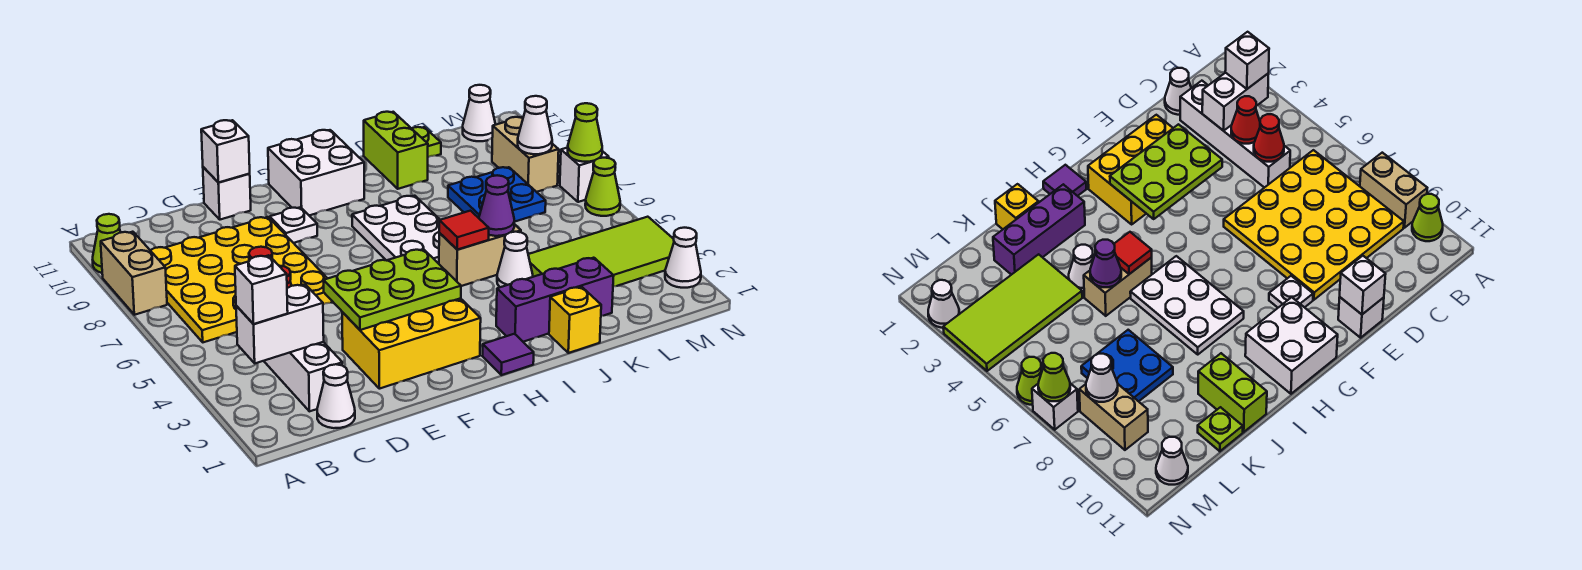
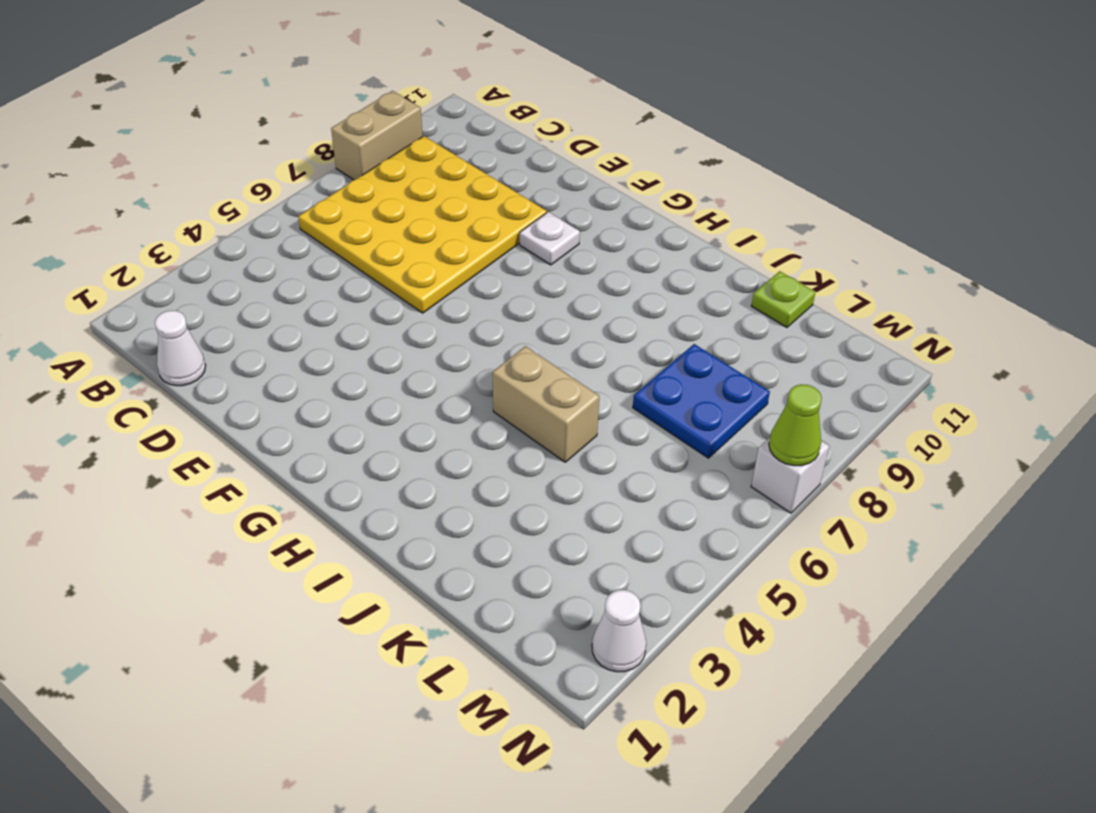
none -> lime cone A10 level 1
none -> white brick C2:C5 level 1
none -> yellow brick E2:G3 level 1
none -> white brick E11 level 1

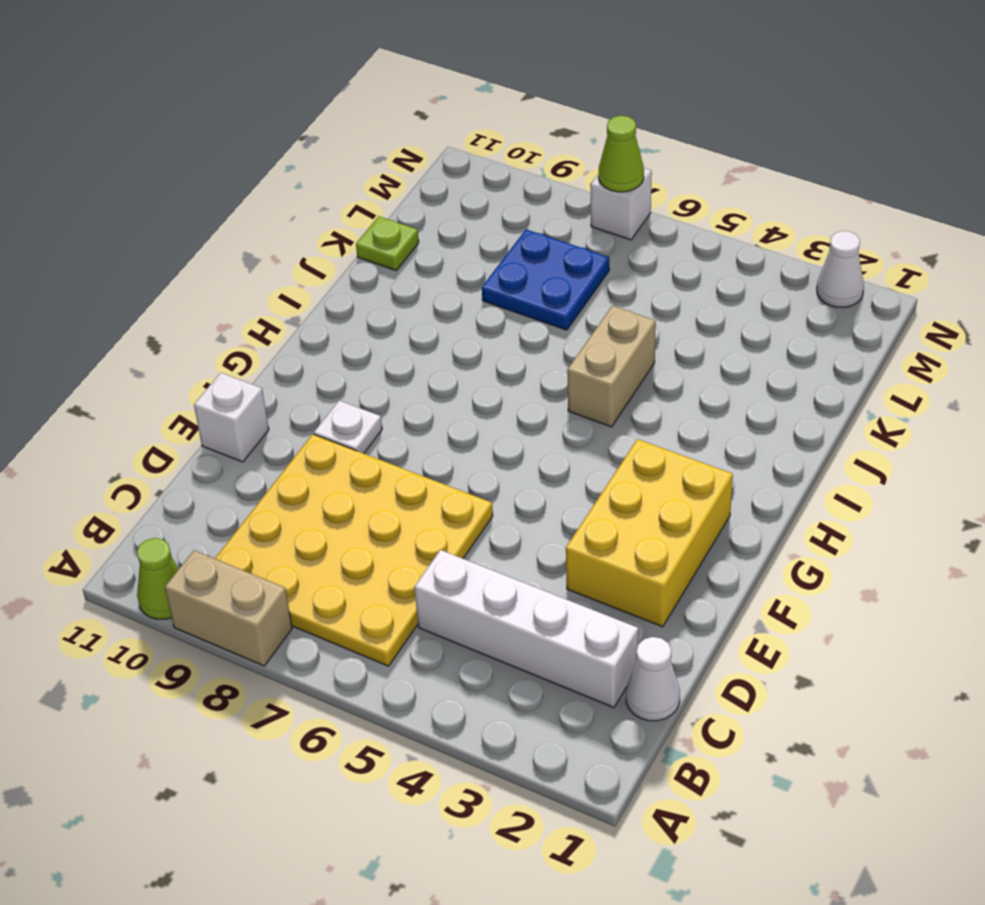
none -> white brick G10:H11 level 1
none -> purple tile H1 level 1
none -> white plate H6:I8 level 1
none -> purple brick I2:K2 level 1

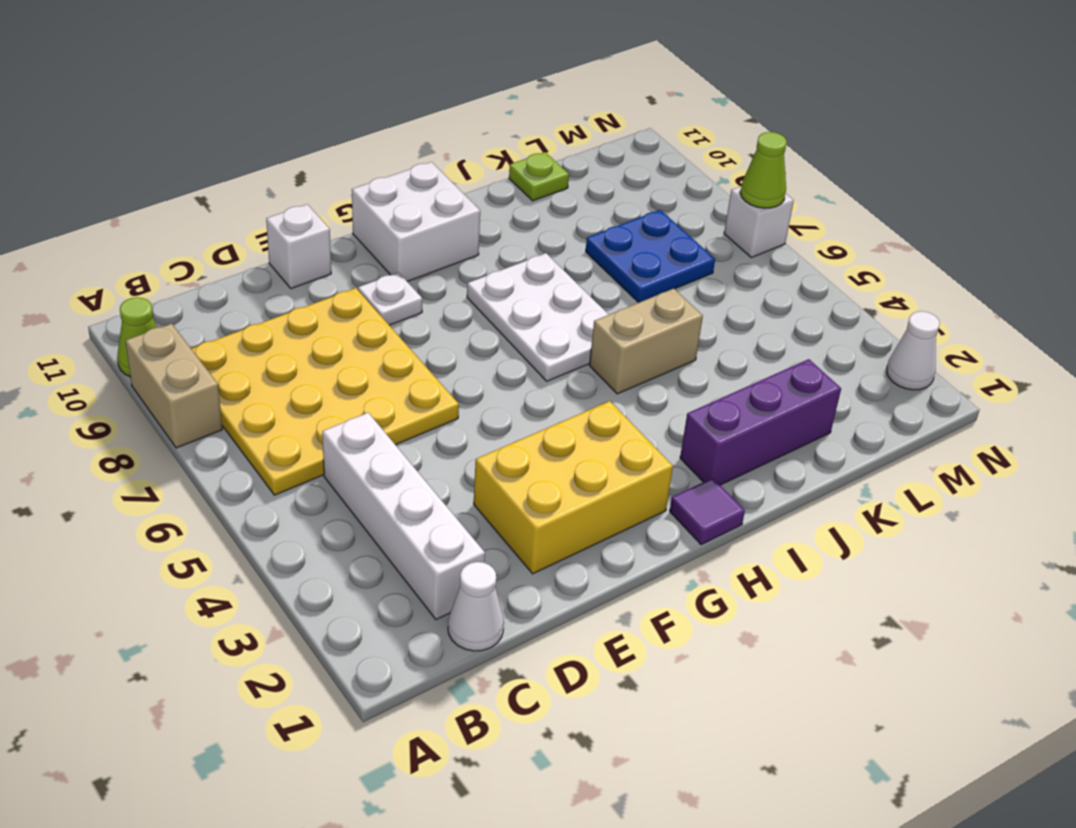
none -> yellow brick J1 level 1
none -> white cone J4 level 1
none -> lime brick J10:J11 level 1
none -> lime tile K3:N4 level 1

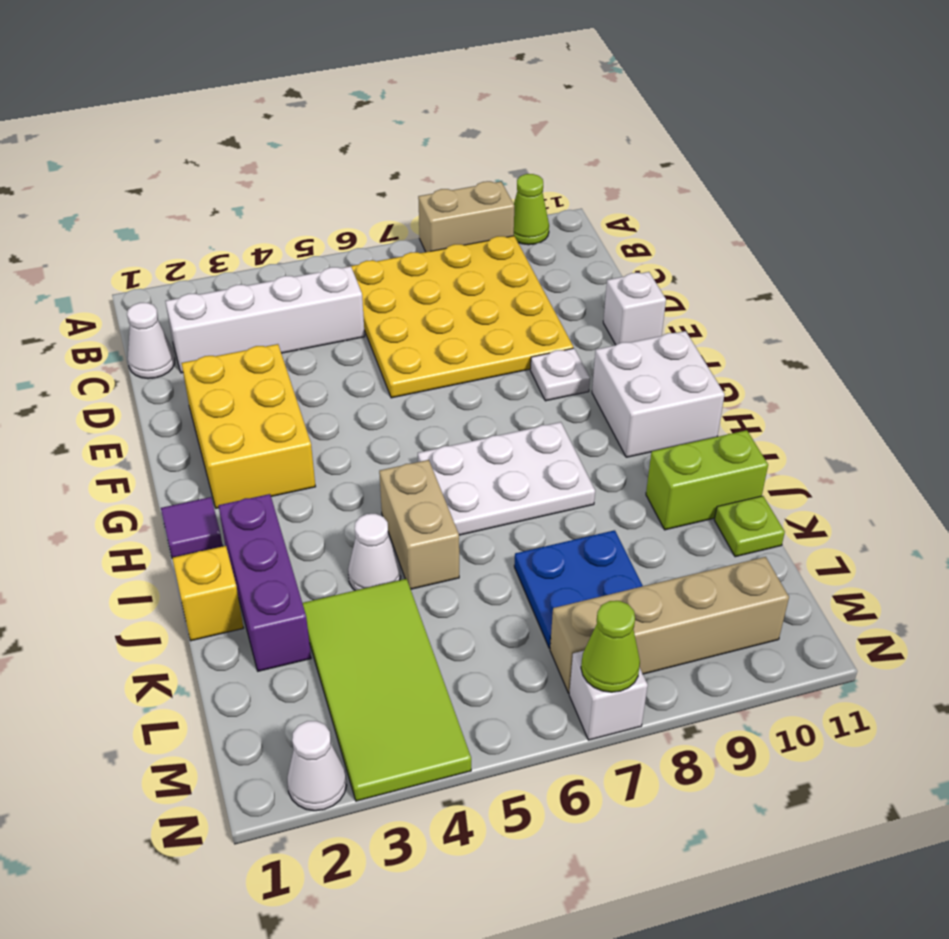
tan brick M7:M10 level 1 -> tan brick M8:M9 level 1
none -> white cone M11 level 1
none -> lime cone N6 level 1
none -> white brick B3:C3 level 2
none -> red cone C4 level 2

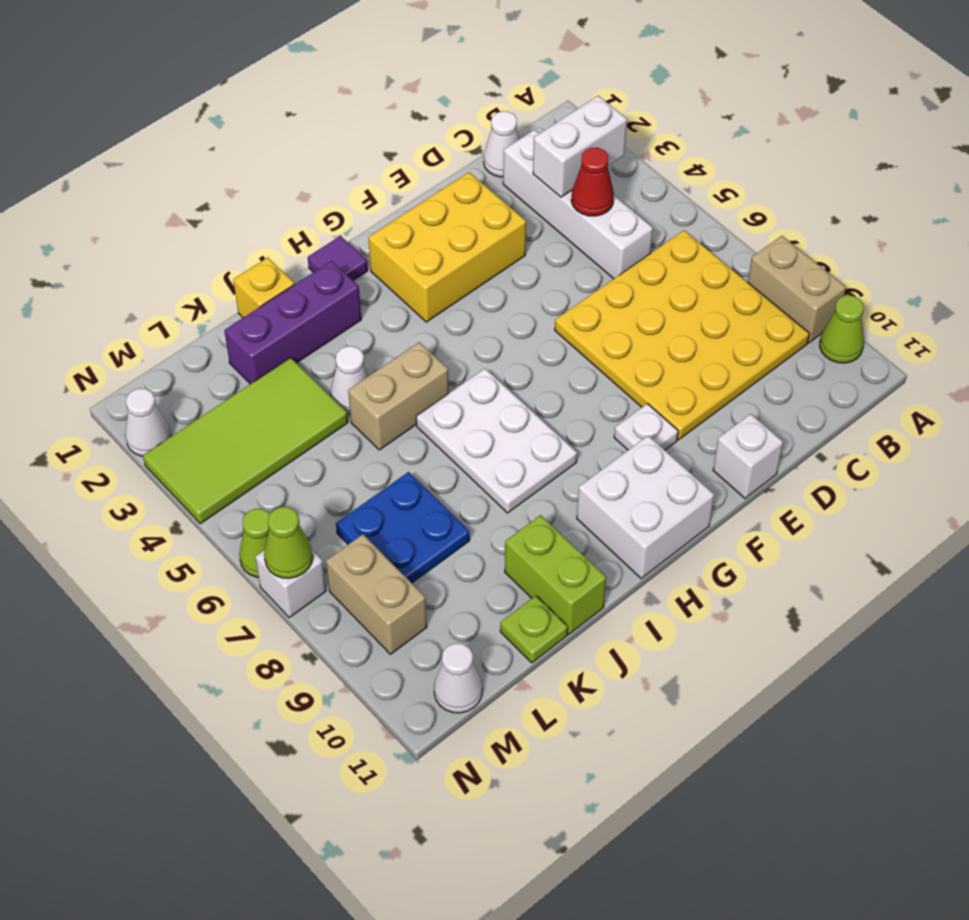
none -> red cone C5 level 2
none -> lime plate E3:G4 level 2
none -> white brick E11 level 2
none -> red tile I5 level 2

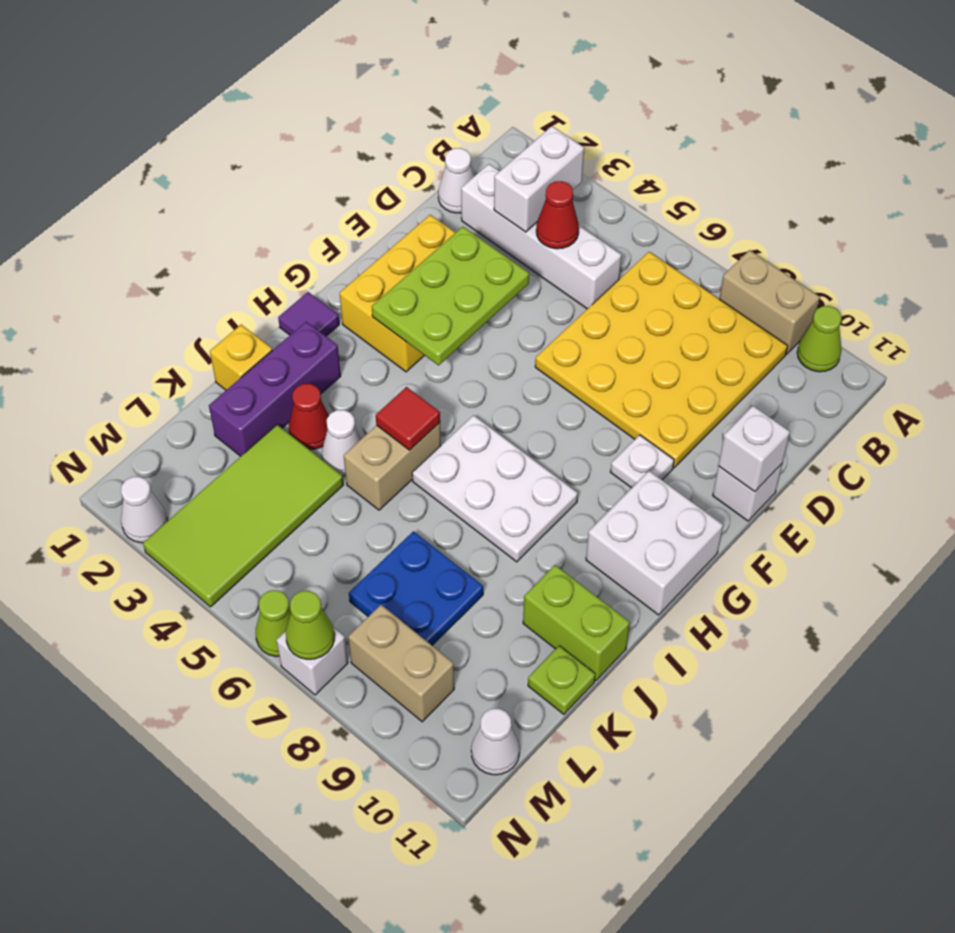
red cone J3 level 1 -> red cone C5 level 2
none -> purple cone J5 level 2
none -> white cone M8 level 2
none -> white brick B3 level 3

